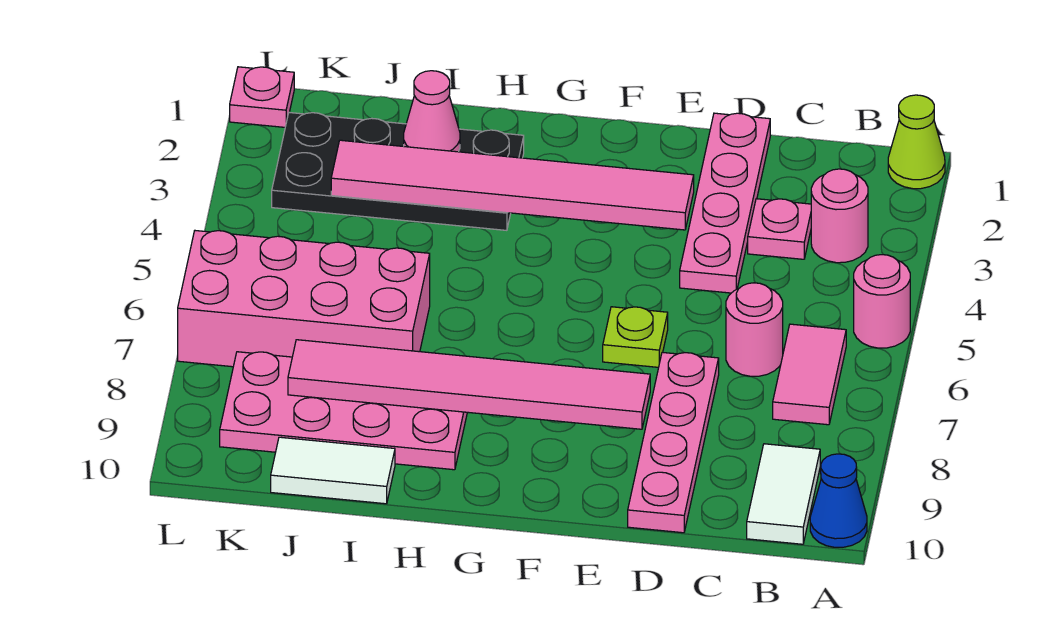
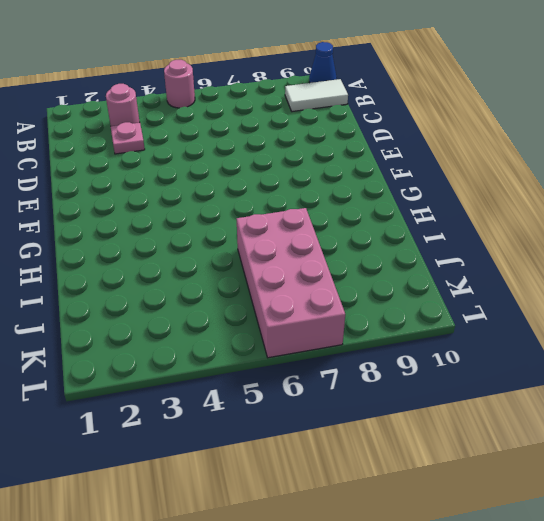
none -> lime cone A1 level 1
none -> pink tile B6:B7 level 1
none -> pink round brick C6 level 1

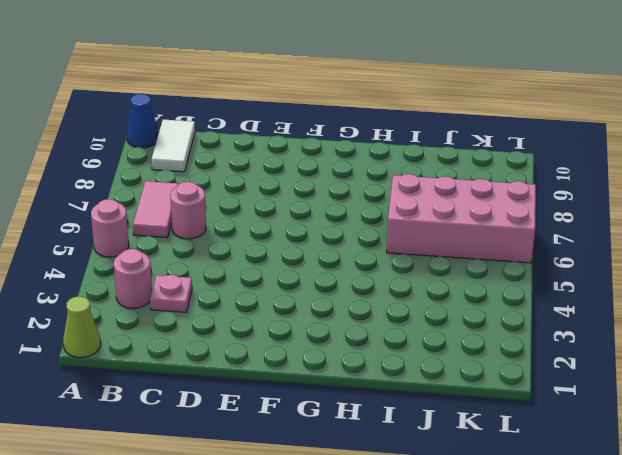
none -> pink plate D1:D4 level 1
none -> pink plate D7:D10 level 1
none -> lime plate E6 level 1

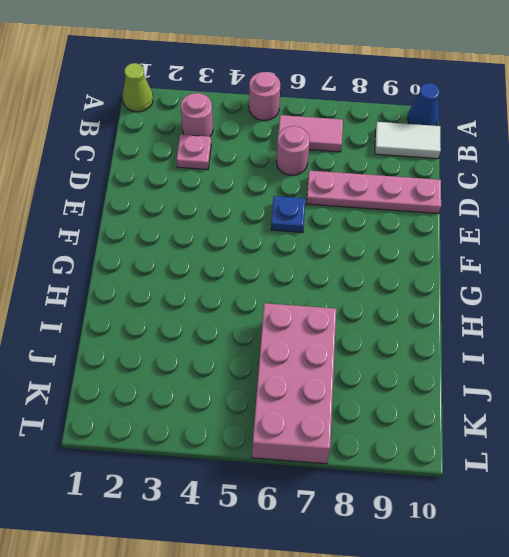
blue plate E6 level 1 -> lime plate E6 level 1
none -> pink plate D1:D4 level 1
none -> black plate H2:K3 level 1
none -> pink plate H8:K9 level 1

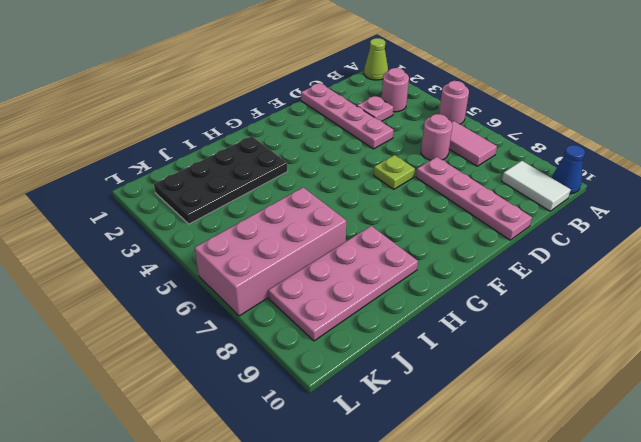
none -> white tile I10:J10 level 1
none -> pink plate L1 level 1
none -> pink tile E3:J3 level 2

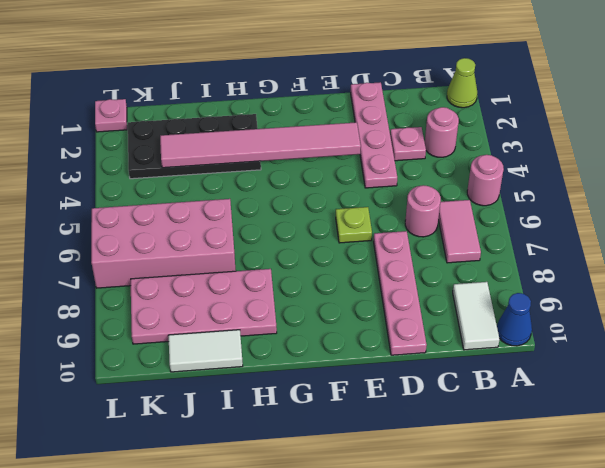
none -> pink tile E8:J8 level 2
none -> pink cone I2 level 2

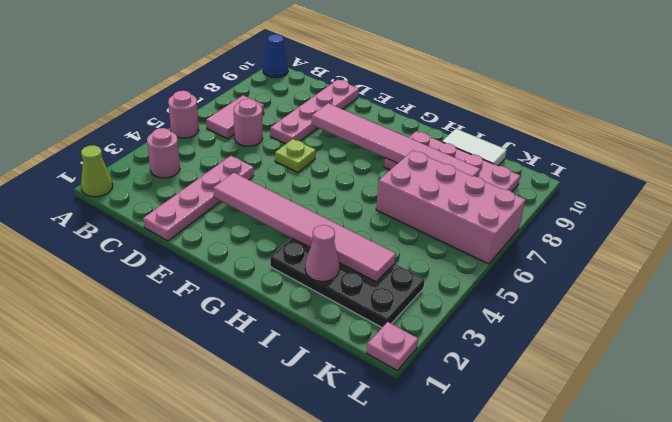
none -> white tile B9:B10 level 1
none -> pink plate C3 level 1

